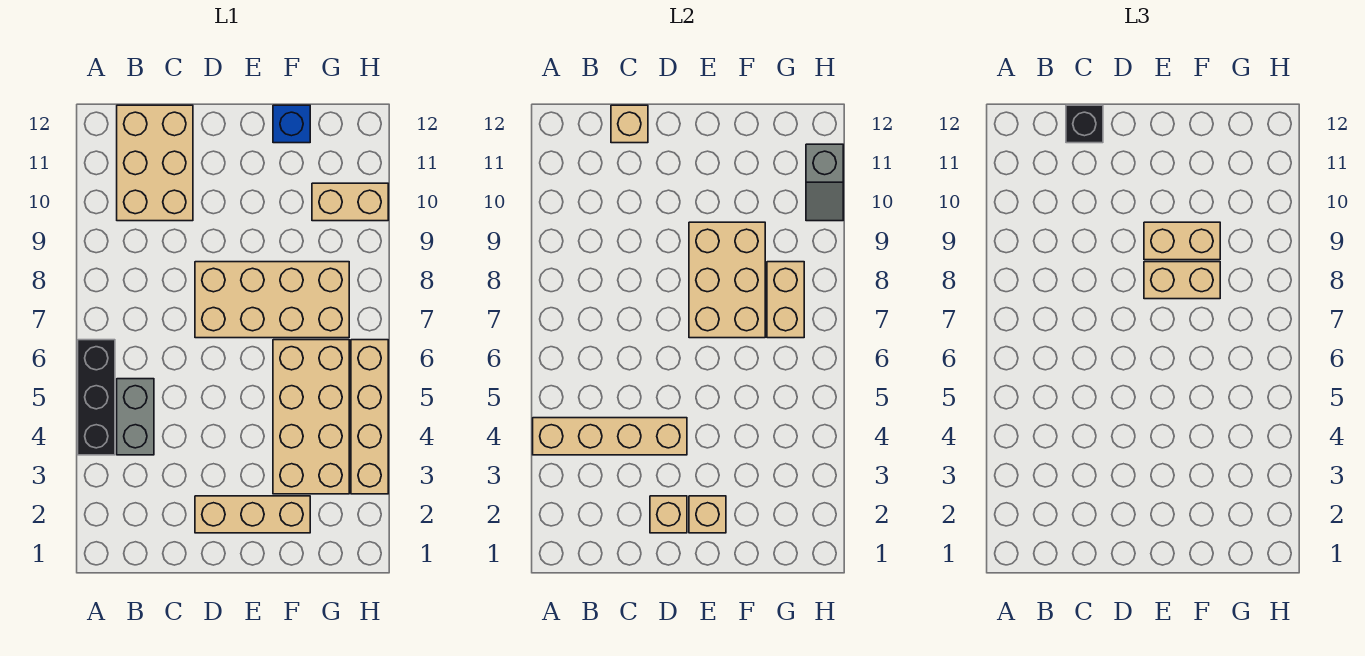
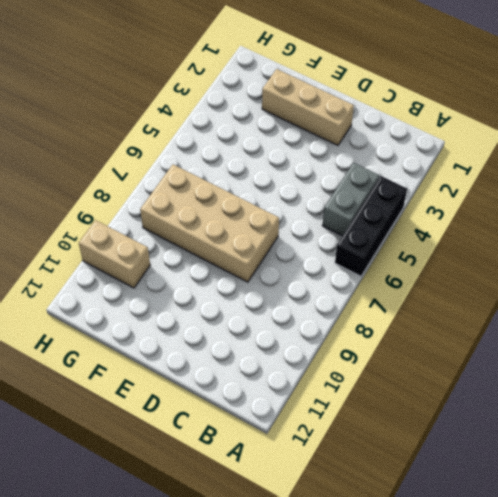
none -> tan brick B10:C12 level 1
none -> tan brick F3:G6 level 1
none -> blue brick F12 level 1

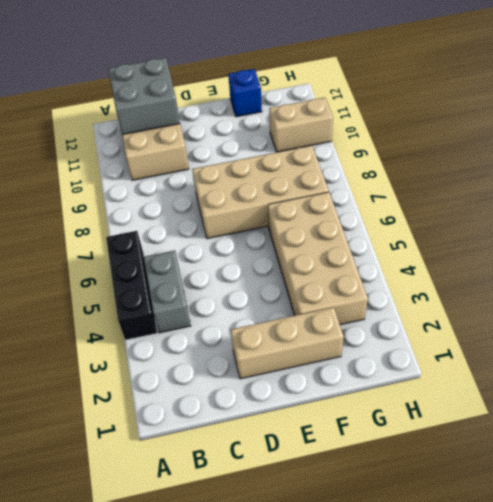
grey brick B11:C12 level 2 -> tan brick C12 level 2
none -> tan brick H3:H6 level 1
none -> tan brick A4:D4 level 2
none -> tan brick D2 level 2

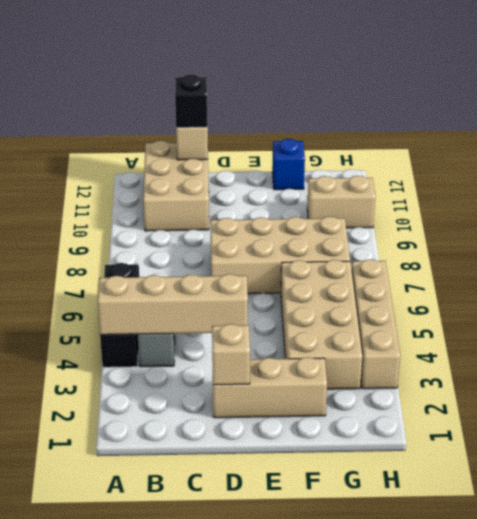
none -> tan brick E2 level 2
none -> tan brick E7:F9 level 2
none -> tan brick G7:G8 level 2

